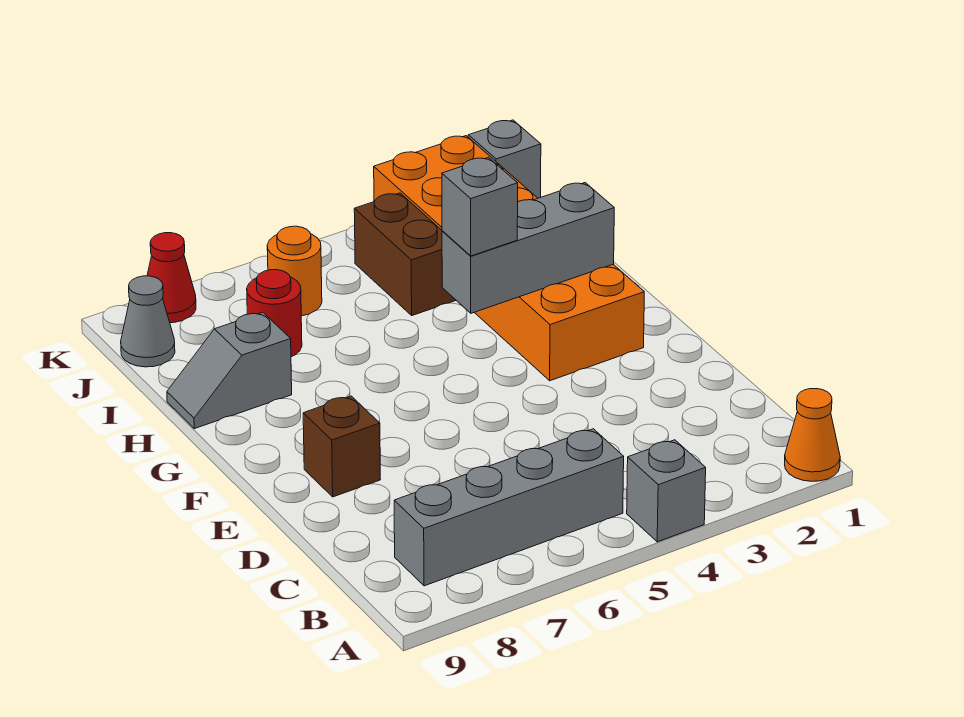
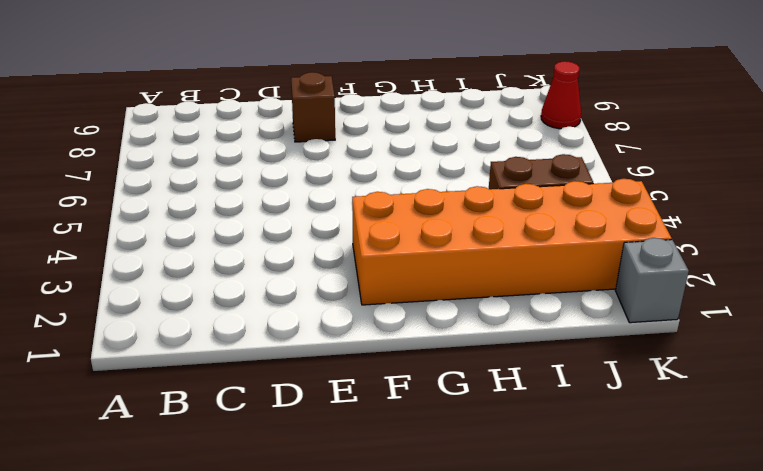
none -> orange cone A1 level 1
none -> grey brick A4 level 1
none -> grey brick B5:B8 level 1

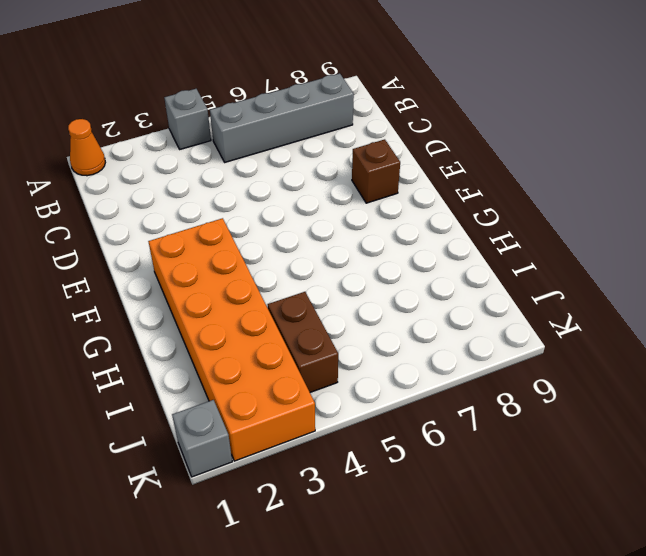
none -> grey slope H8:H9 level 1 top 8
none -> red round brick I7 level 1
none -> orange round brick J6 level 1

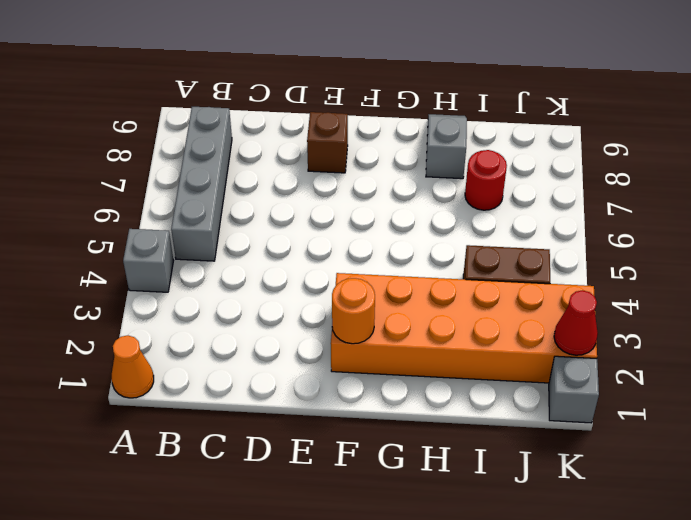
orange round brick F2 level 2 -> orange round brick J6 level 1
red cone K2 level 2 -> red cone K8 level 1
none -> grey cone J9 level 1
none -> grey brick G2:G4 level 2
none -> grey brick G4 level 3

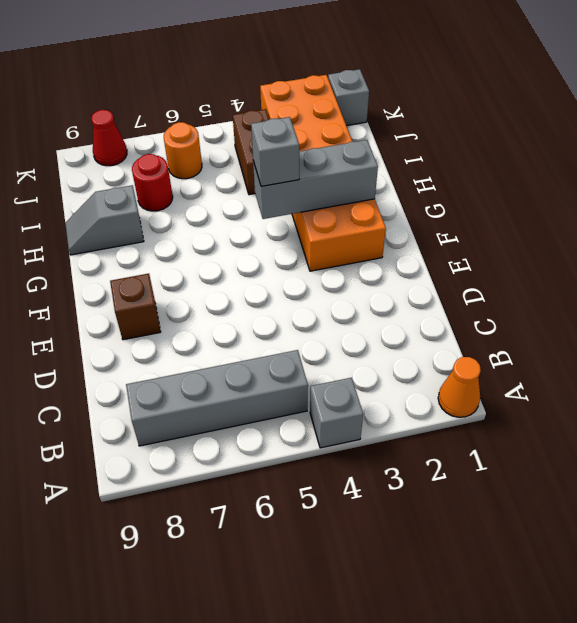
none -> grey cone J9 level 1

